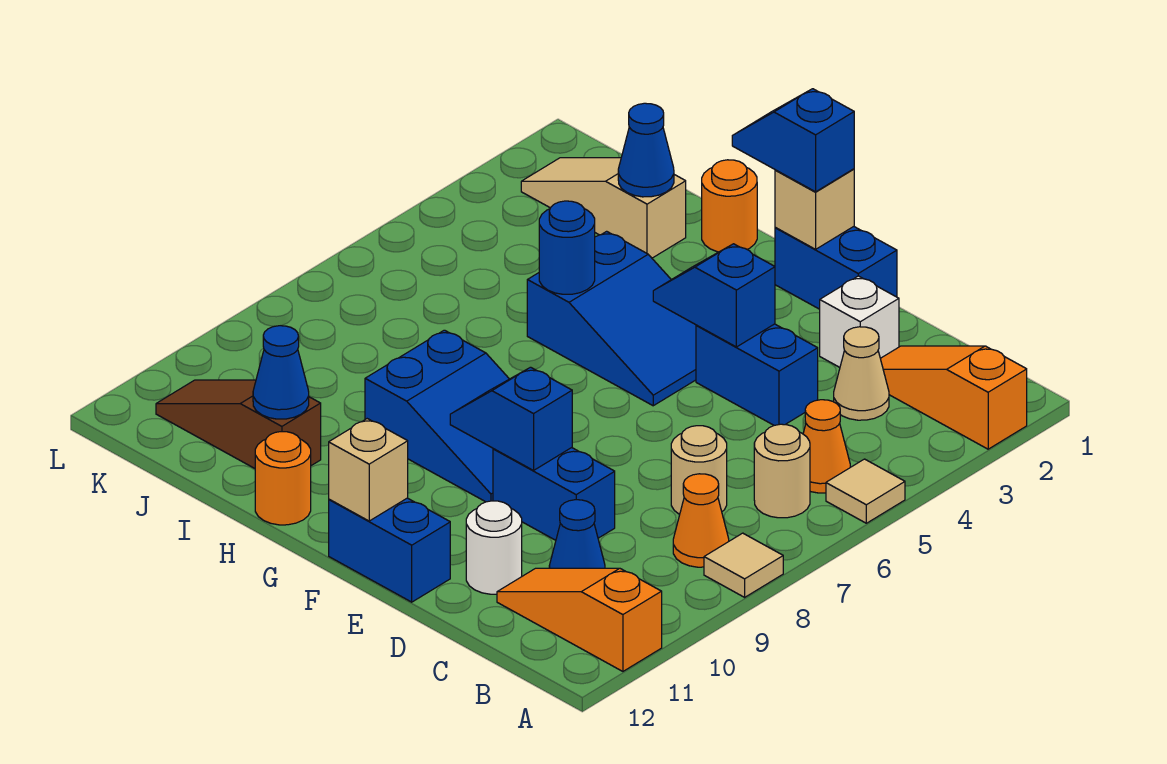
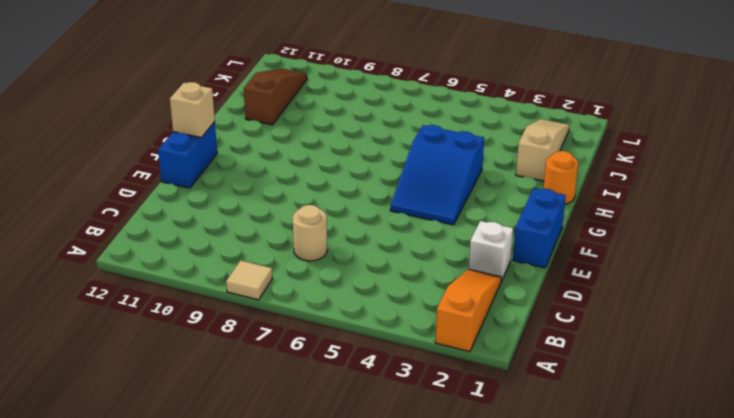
none -> tan tile A5 level 1
none -> orange slope A11:C11 level 1 top A
none -> orange cone B5 level 1
none -> tan round brick B6 level 1

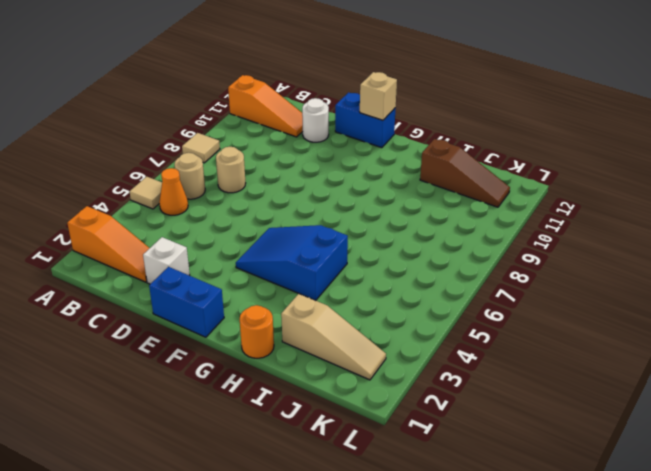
none -> orange cone B8 level 1
none -> tan cone C3 level 1
none -> blue cone C10 level 1
none -> blue brick D4:E4 level 1

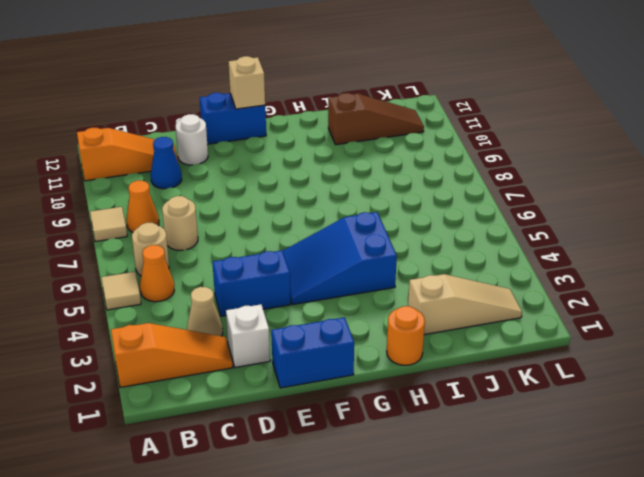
none -> blue brick D9:E9 level 1
none -> blue slope F8:H9 level 1 top H
none -> orange round brick H12 level 1
none -> blue slope E4:F4 level 2 top E

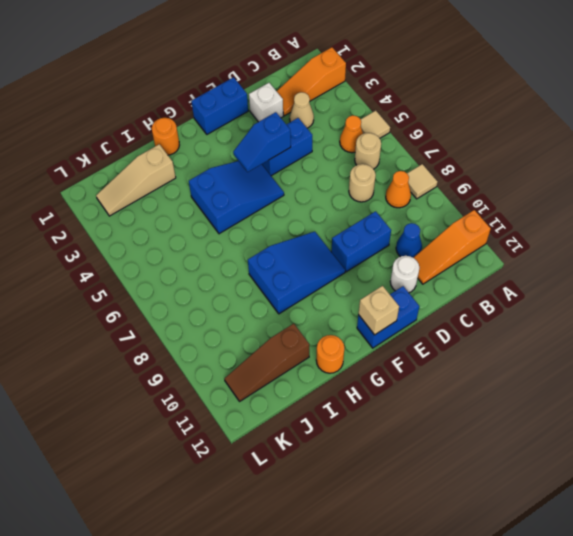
none -> blue slope E9:F9 level 2 top E
none -> tan brick F1 level 2
none -> blue round brick H5 level 2
none -> blue cone I2 level 2

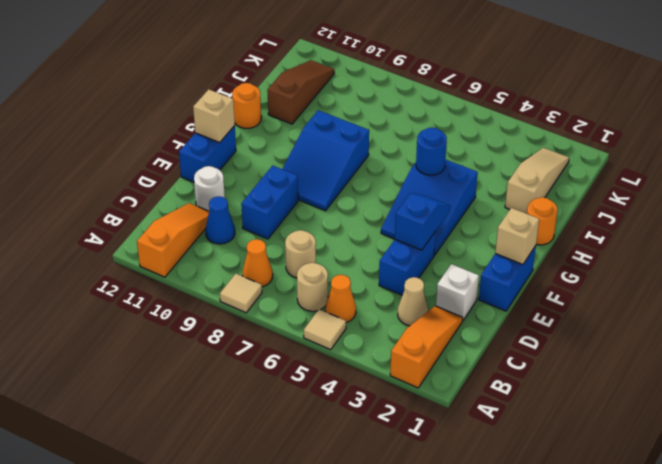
none -> blue slope E9:F9 level 2 top E
none -> blue cone I2 level 2
none -> blue cone I11 level 2
none -> blue slope F1:G1 level 3 top F

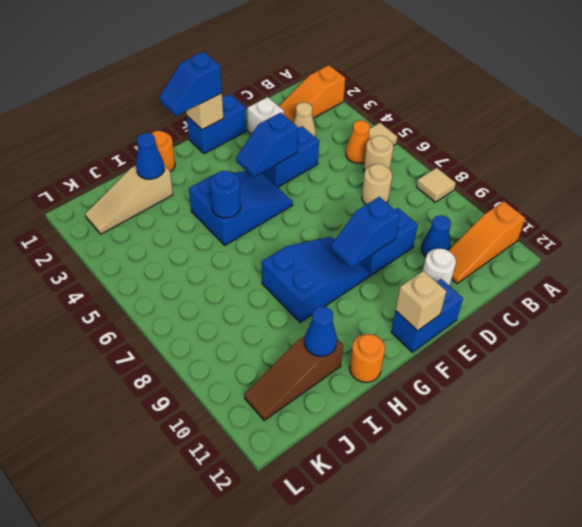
none -> orange cone B8 level 1

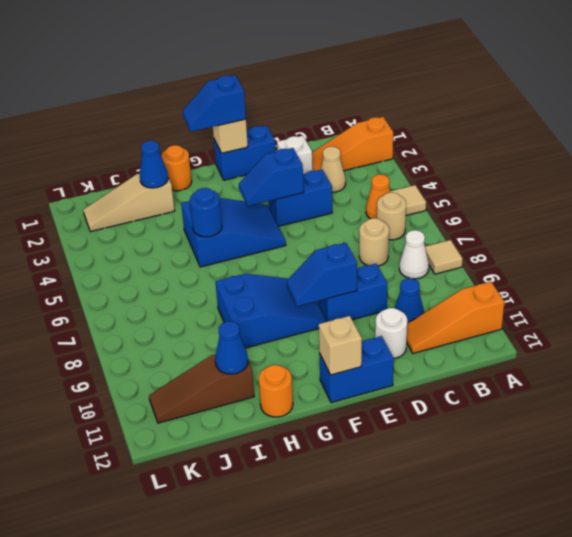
white cone B8 level 1 -> orange cone B8 level 1

